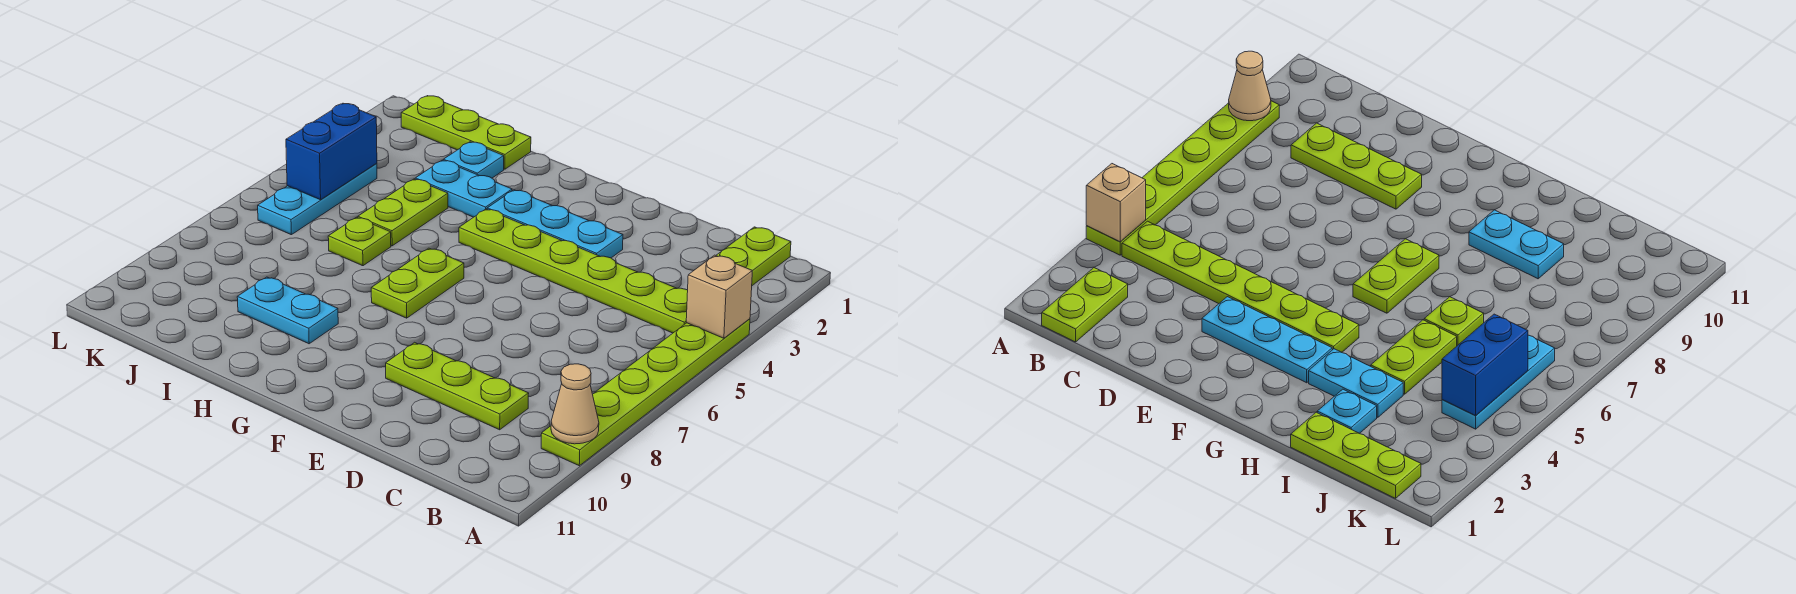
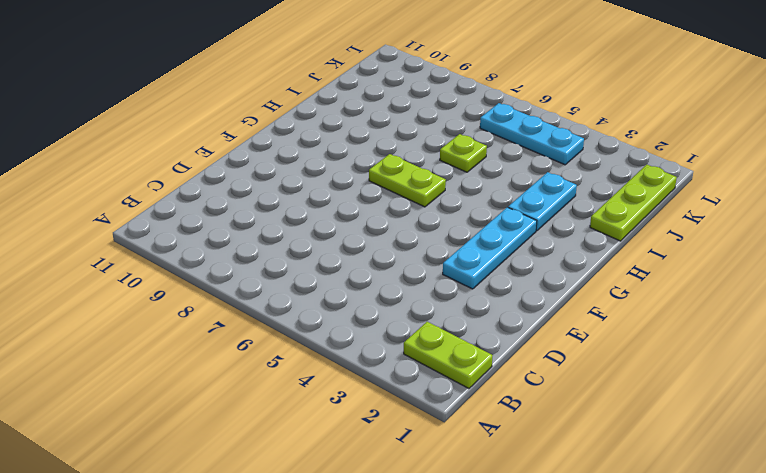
none -> lime plate A4:A9 level 1
none -> lime plate B4:G4 level 1
none -> lime plate C9:E9 level 1

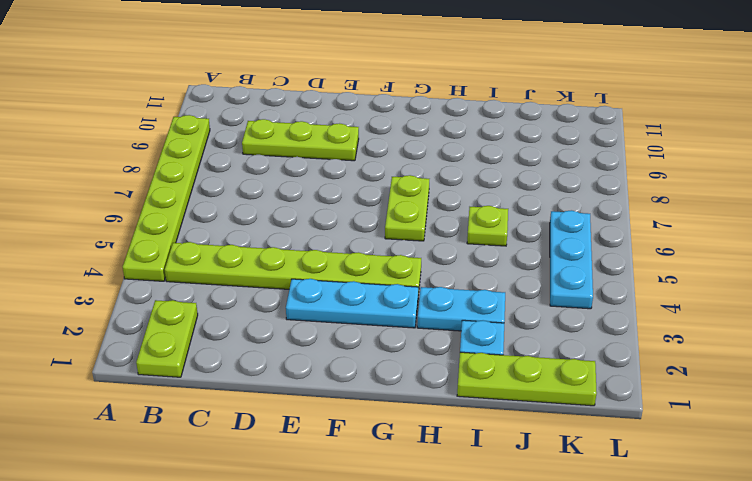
none -> cyan plate H9:I9 level 1
none -> lime plate I4:I5 level 1
none -> tan brick A4 level 2

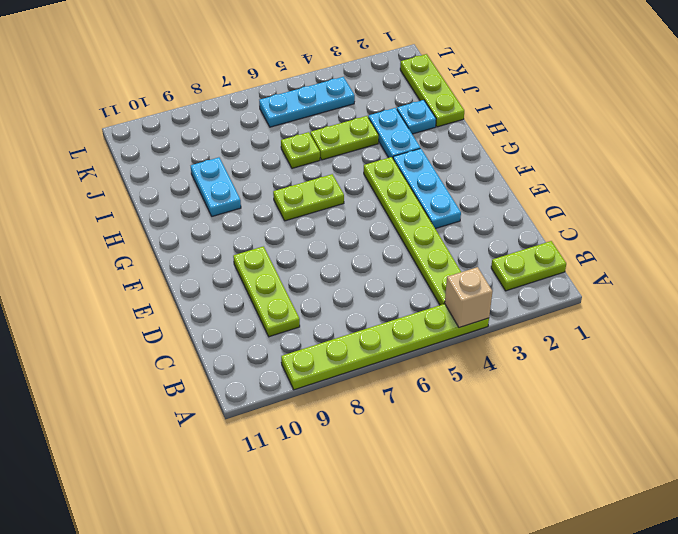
none -> tan cone A9 level 2
none -> blue brick K4:K5 level 2

